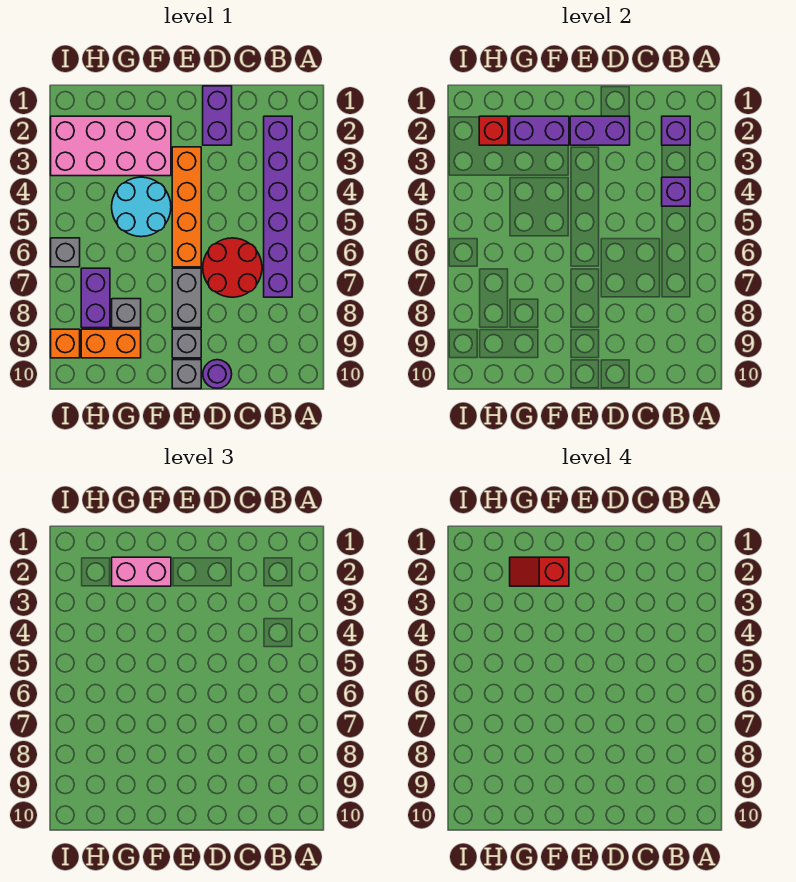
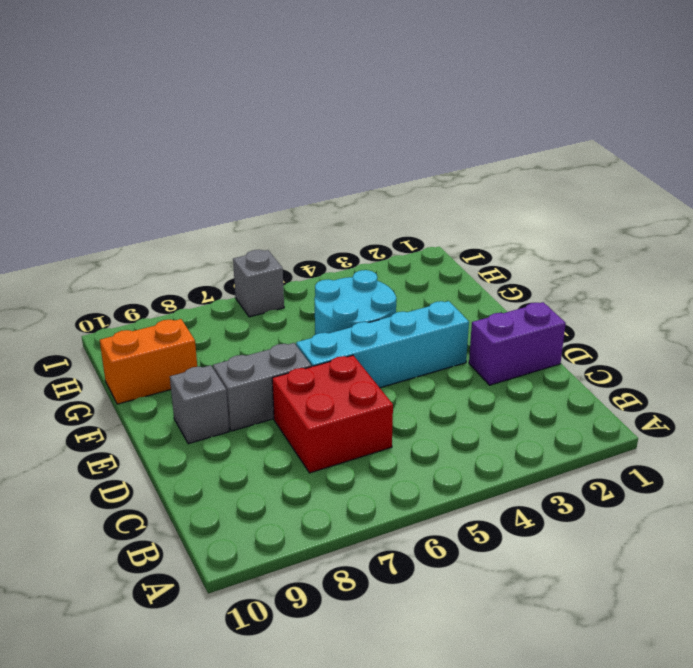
red brick C6:D7 level 1 -> red round brick C6:D7 level 1
cyan brick E3:E6 level 1 -> orange brick E3:E6 level 1
orange brick G9:G10 level 1 -> orange brick G9:H9 level 1
none -> purple brick B2:B7 level 1
none -> purple round brick D10 level 1
none -> grey brick E10 level 1

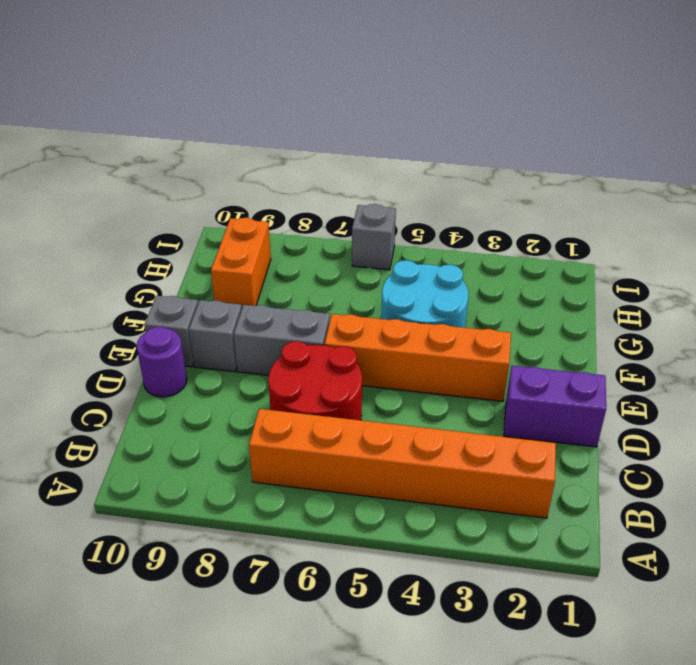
orange brick B2:B7 level 1 -> purple brick B2:B7 level 1
none -> pink brick F2:I3 level 1
none -> grey brick G8 level 1
none -> purple brick H7:H8 level 1

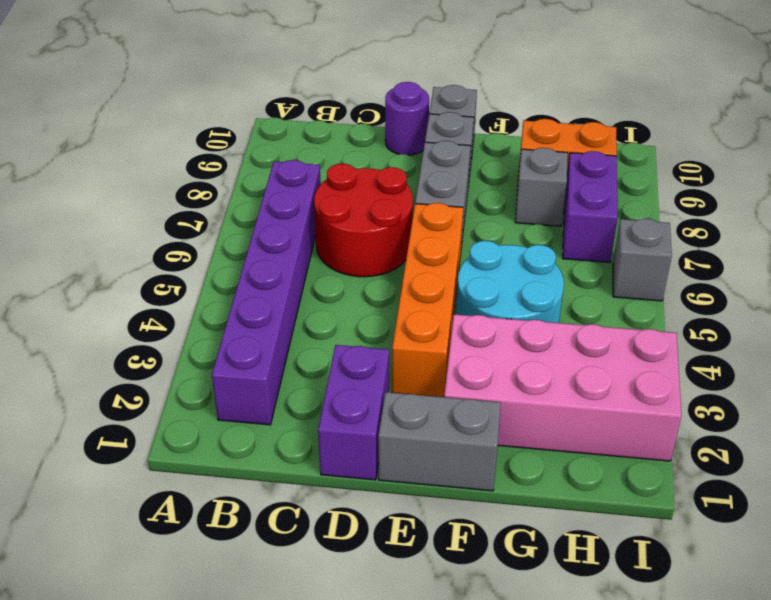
grey brick E1:F1 level 1 -> none
none -> orange brick I9 level 1
none -> purple brick B2 level 2
none -> purple brick B4 level 2

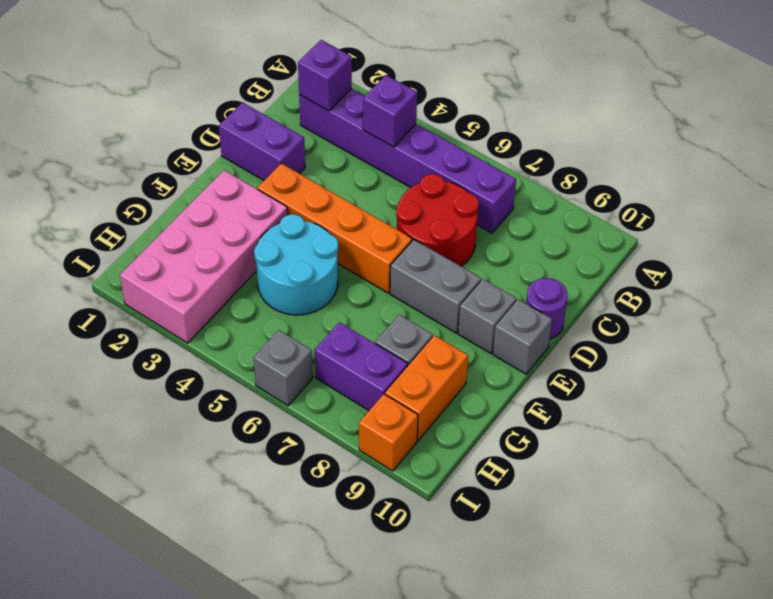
none -> purple brick D2:E2 level 2
none -> purple brick F2:G2 level 2
none -> red brick H2 level 2

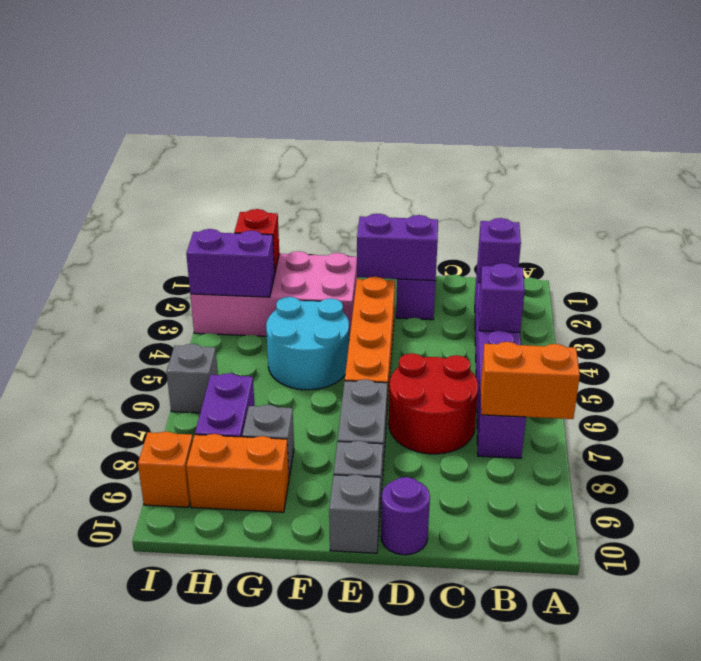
orange brick A7:B7 level 2 -> none
purple brick H3:I3 level 2 -> purple brick F2:G2 level 2
none -> pink brick F2:G2 level 3
none -> red slope F2:G2 level 4 top F

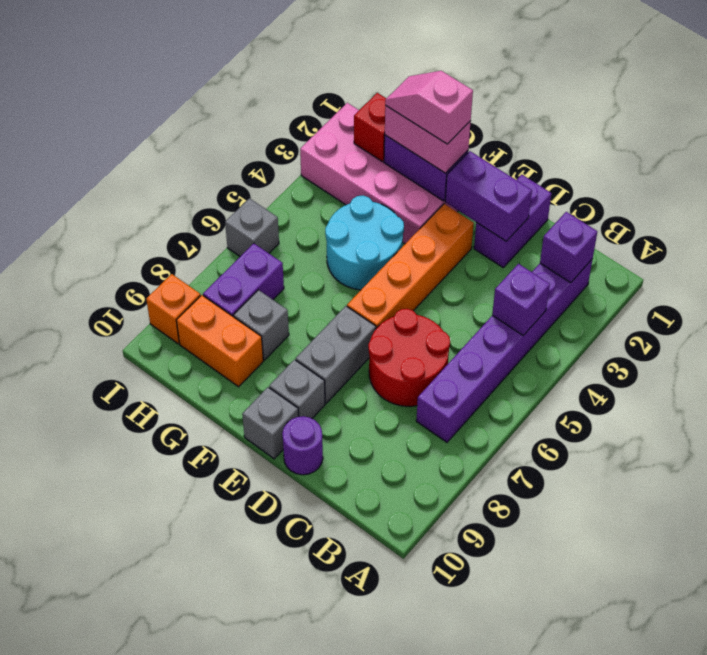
pink slope F2:G2 level 4 top F -> red slope F2:G2 level 4 top F

